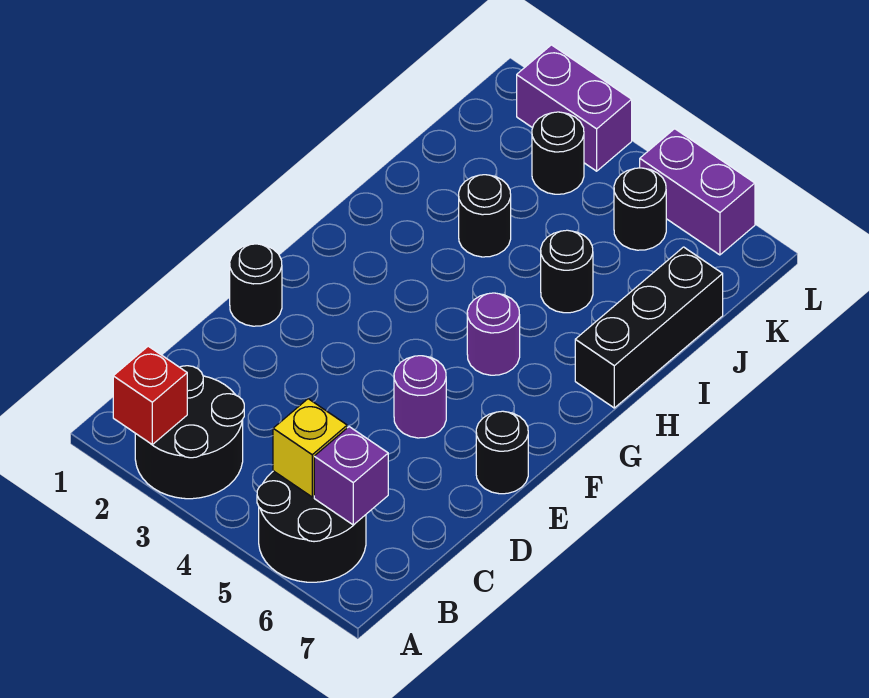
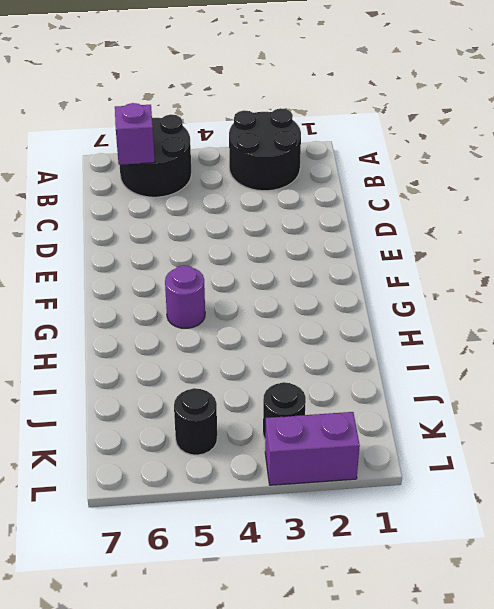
none -> black round brick E1 level 1
none -> purple round brick E5 level 1
none -> black round brick E7 level 1

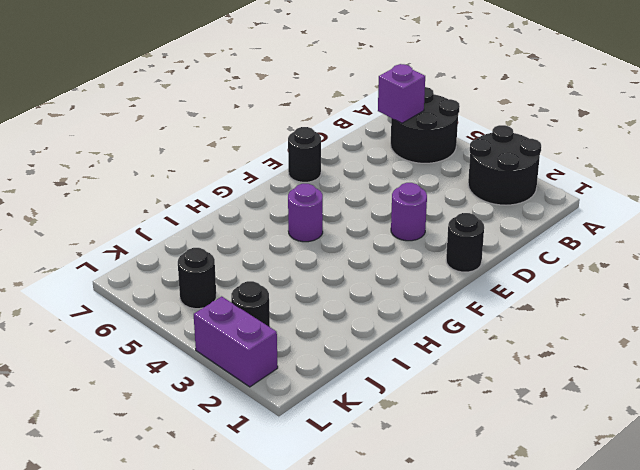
purple round brick E3 level 1 -> purple round brick E5 level 1
none -> black brick H7:J7 level 1
none -> black round brick I3 level 1
none -> black round brick I5 level 1

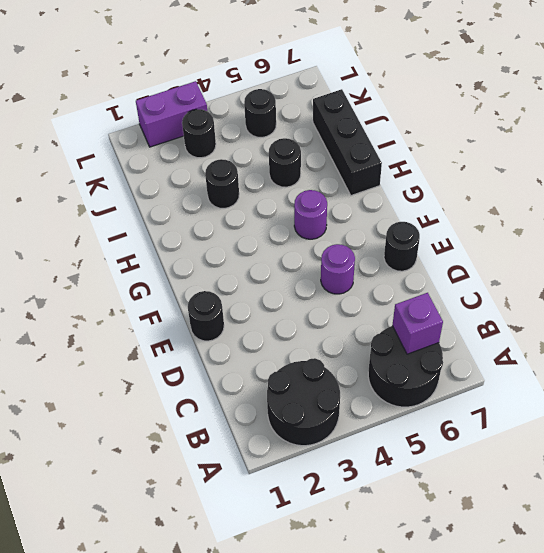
none -> purple brick L5:L6 level 1
none -> red brick A2 level 2
none -> yellow brick B5 level 2

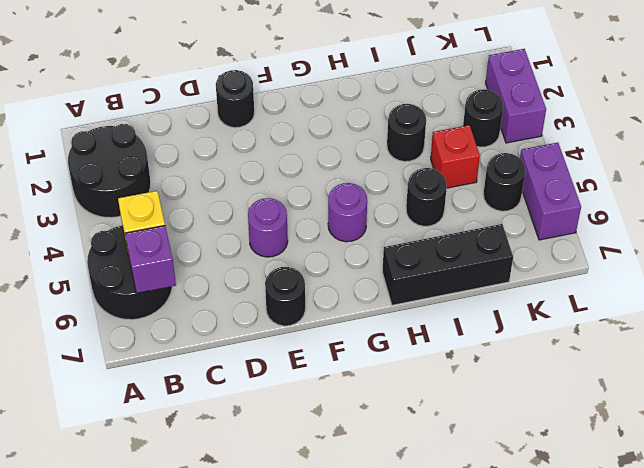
red brick J4 level 1 -> red brick A2 level 2

